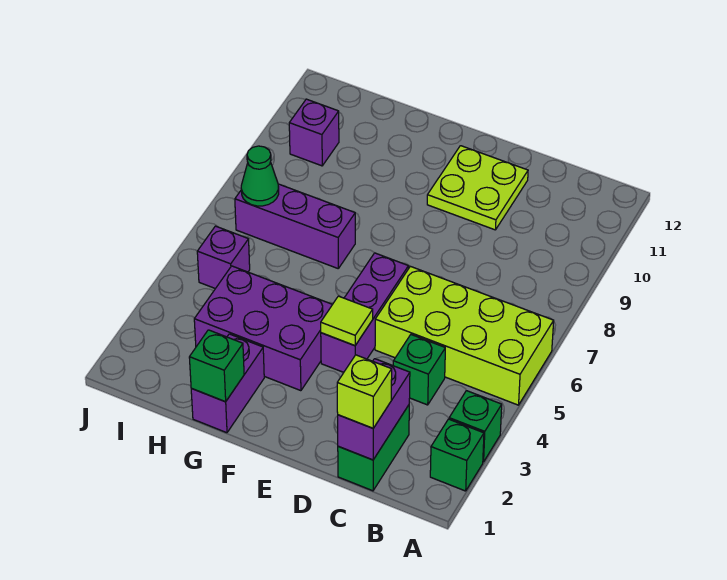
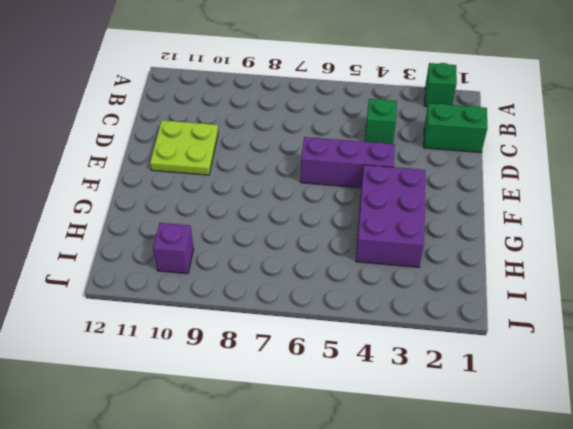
none -> green brick A3 level 1
none -> lime brick A5:D6 level 1
none -> purple brick G1:G2 level 1

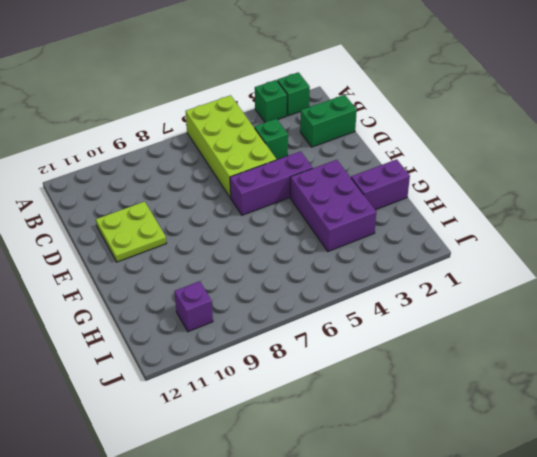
none -> purple brick G7:I7 level 1
none -> purple brick I5 level 1
none -> purple brick C1:C2 level 2

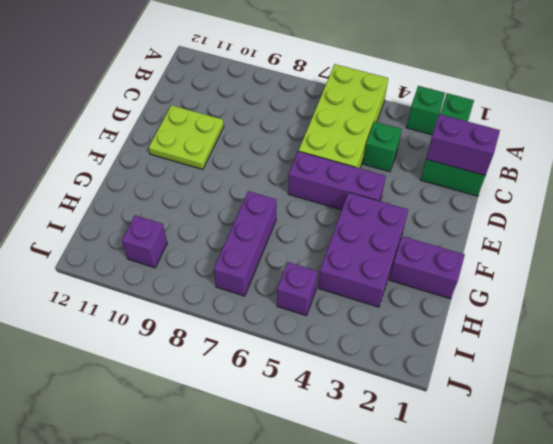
none -> lime tile E4 level 2
none -> green brick G1 level 2
none -> green cone I7 level 2

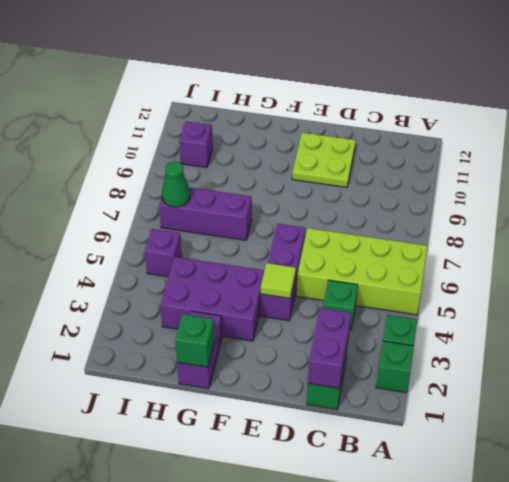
none -> lime brick C1 level 3

